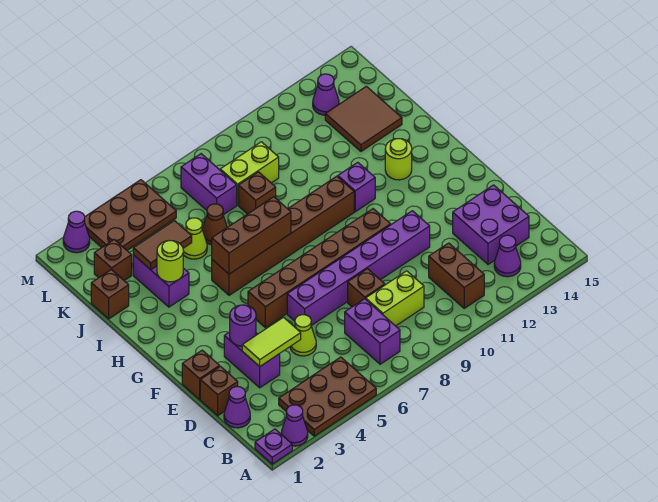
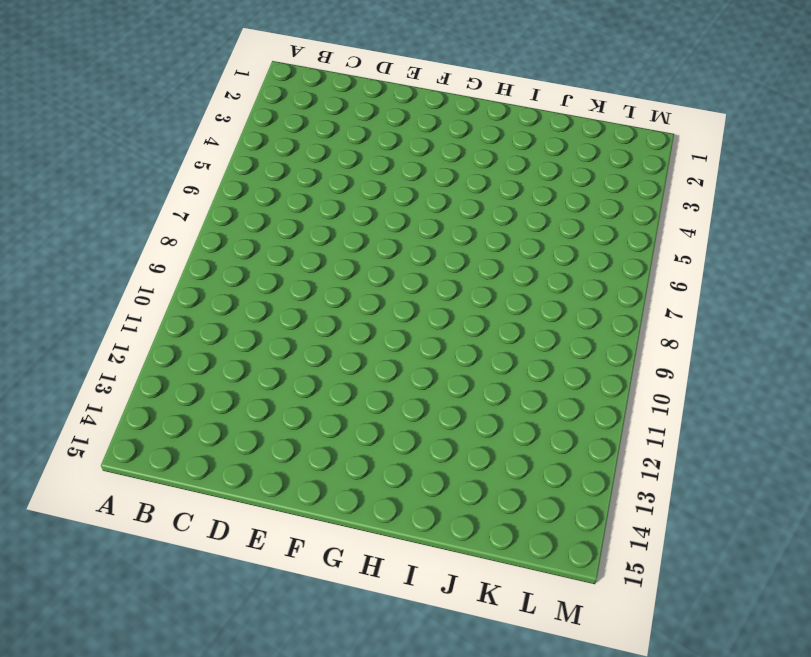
none -> purple plate A1 level 1
none -> purple cone A2 level 1
none -> brown plate A3:B5 level 1
none -> purple brick B7:C7 level 1

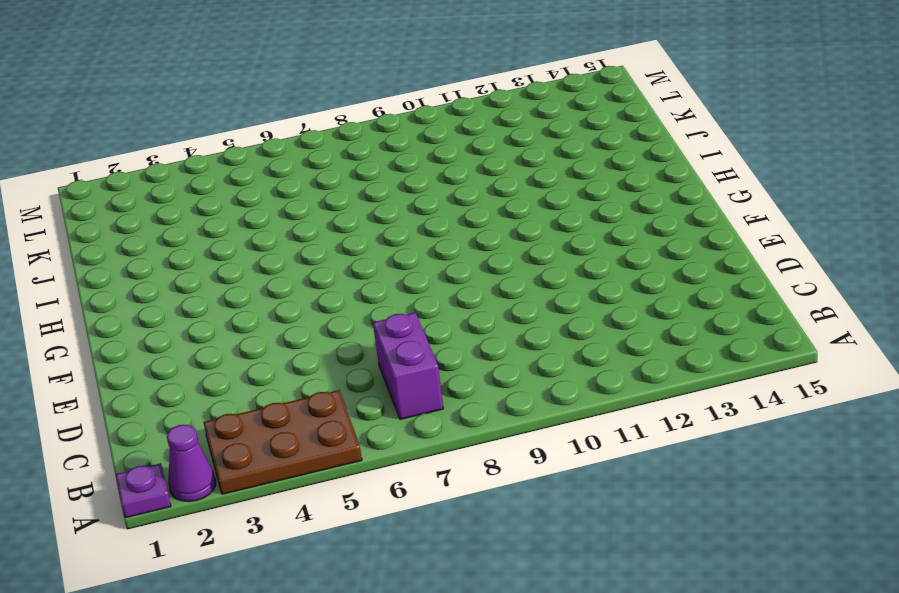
none -> brown brick B11:C11 level 1
none -> purple cone B13 level 1
none -> purple cone C1 level 1
none -> lime brick C8:C9 level 1

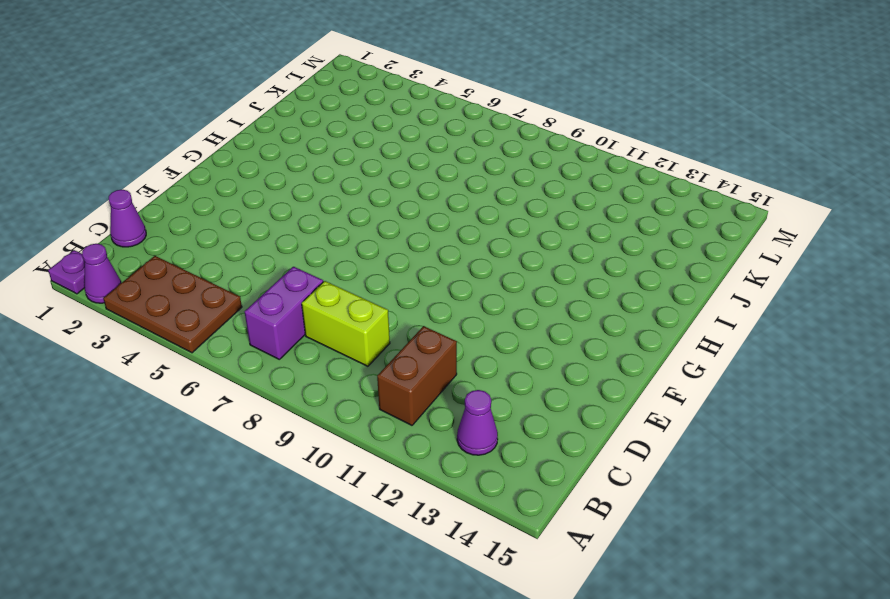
none -> purple brick C13:D14 level 1
none -> brown brick D1 level 1
none -> purple brick D3:E3 level 1
none -> lime cone D5 level 1

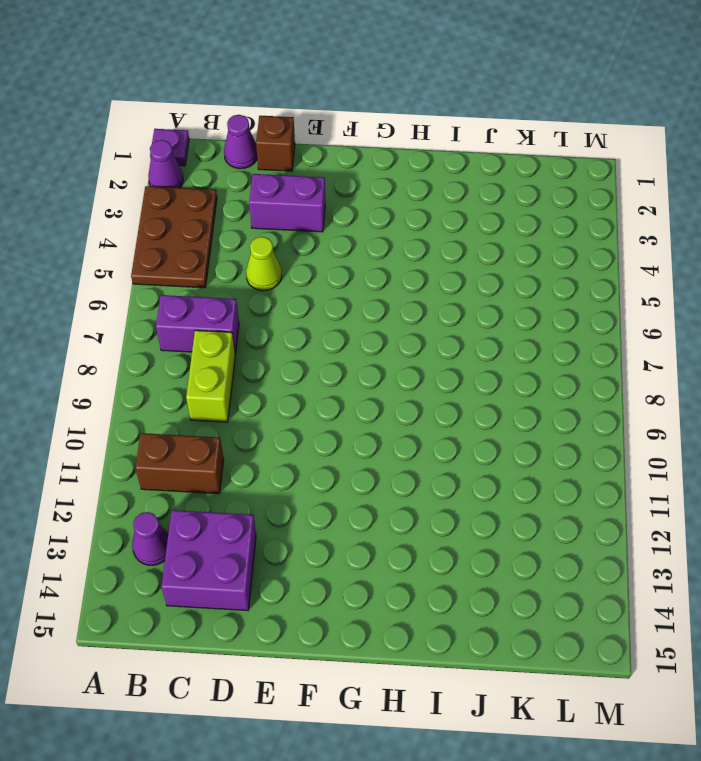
none -> brown brick D8 level 1
none -> brown brick E1 level 1
none -> purple brick E6:E11 level 1
none -> brown brick F5:F10 level 1

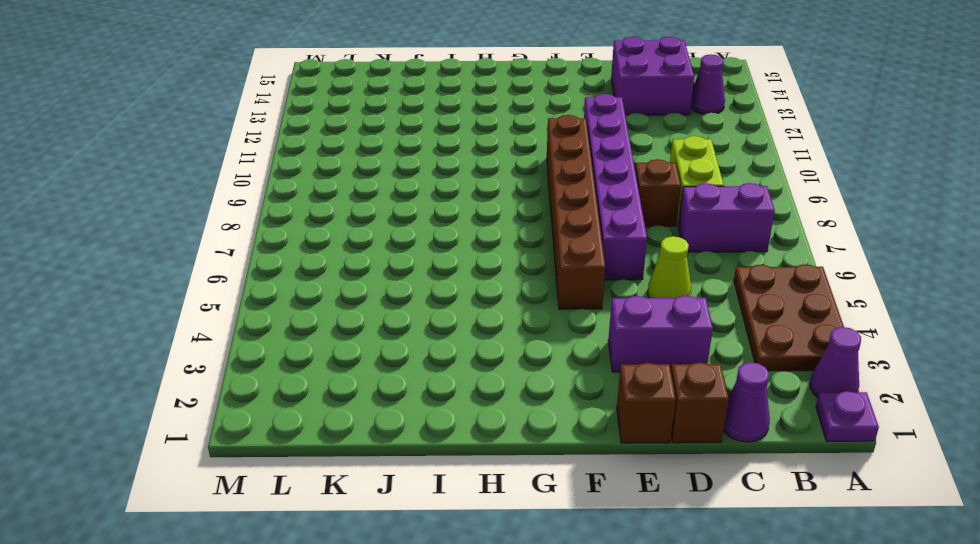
none -> brown brick B11:C11 level 1
none -> brown brick H5:H10 level 1
none -> purple brick H11 level 1
none -> lime round brick H13 level 1

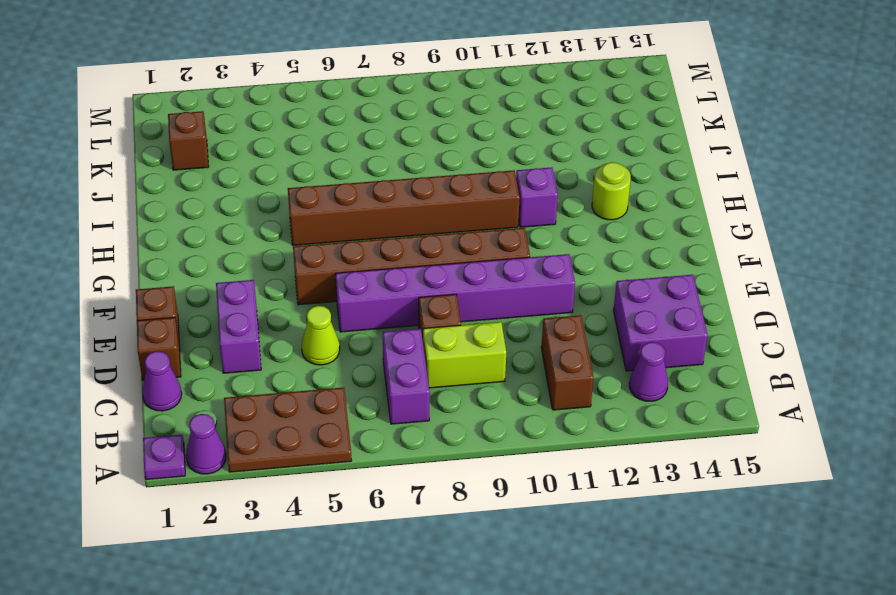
none -> purple brick I3:J3 level 1
none -> brown brick J1 level 1
none -> lime cone J5 level 1
none -> brown cone J6 level 1

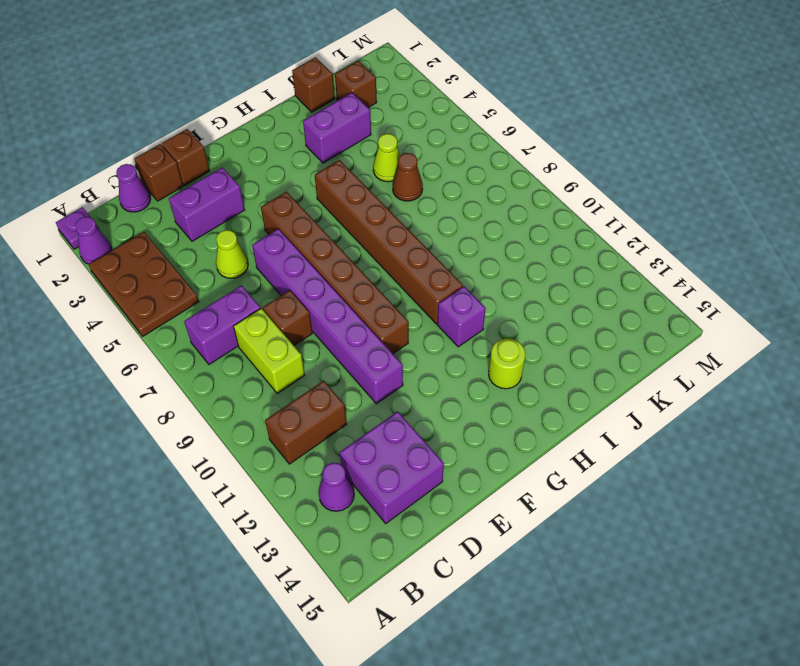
none -> brown brick J8 level 1
none -> brown tile J13:K14 level 1
none -> purple brick K7:L7 level 1
none -> lime brick K8:K9 level 1

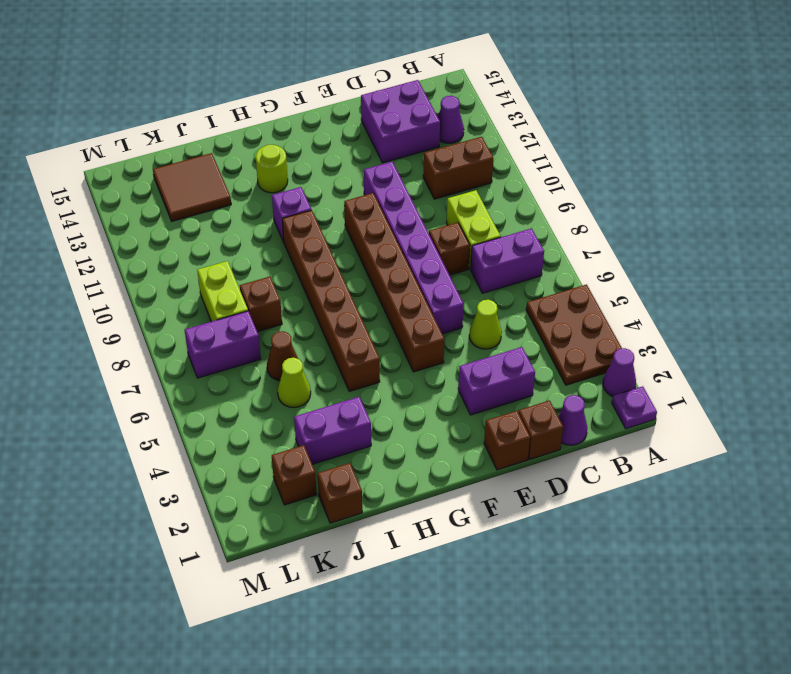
none -> brown plate L3:M5 level 1
none -> purple cone L13 level 1
none -> purple cone M2 level 1
none -> lime tile D3:D4 level 2

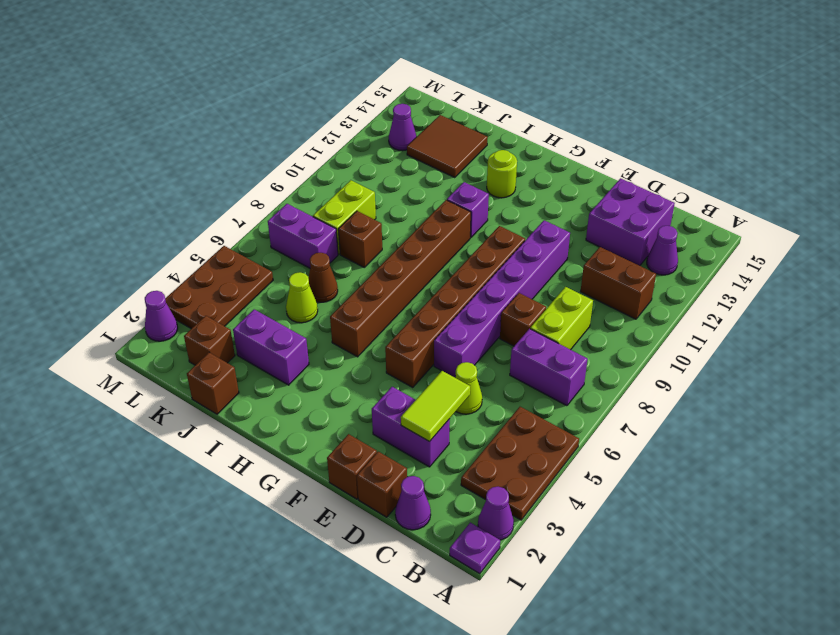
none -> purple round brick E3 level 2
none -> brown brick H5:H7 level 2
none -> lime round brick I3 level 2
none -> brown tile J3:J4 level 2

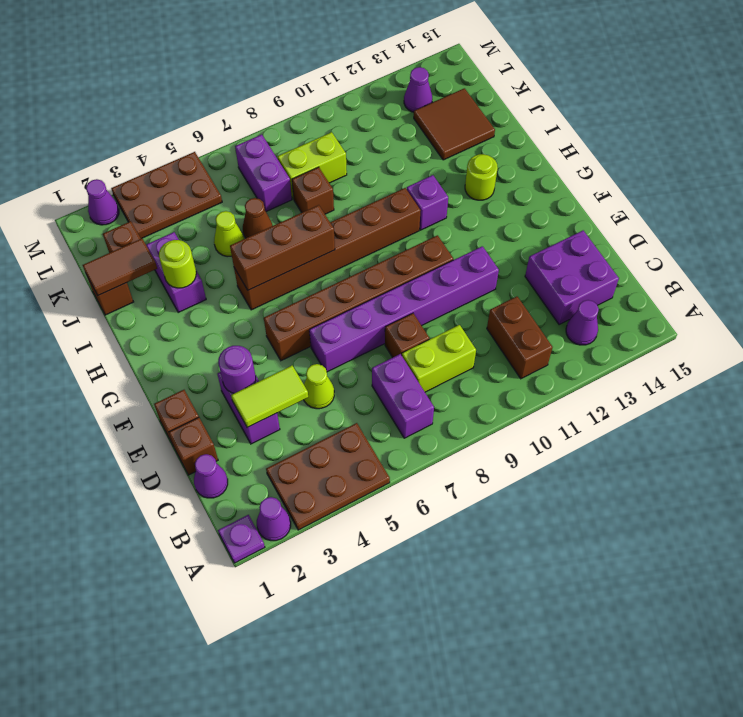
brown tile J1:J2 level 2 -> brown tile J3:J4 level 2

